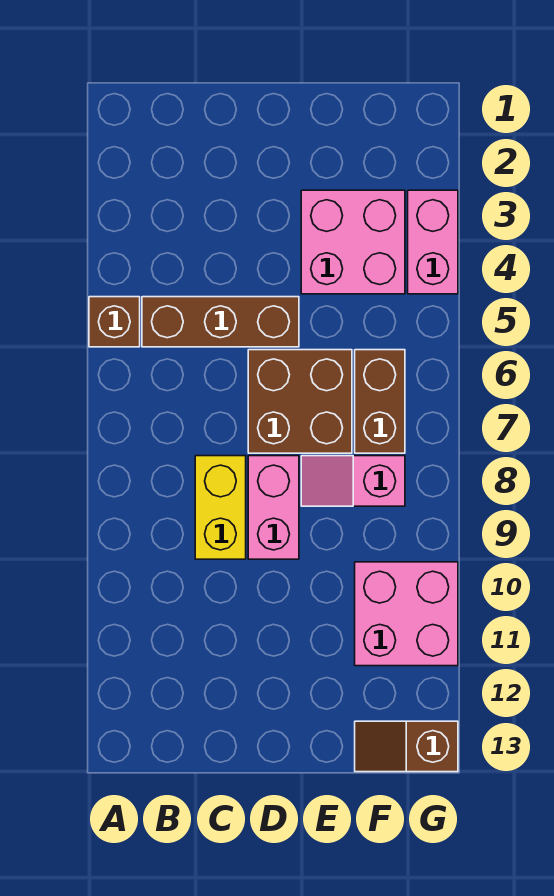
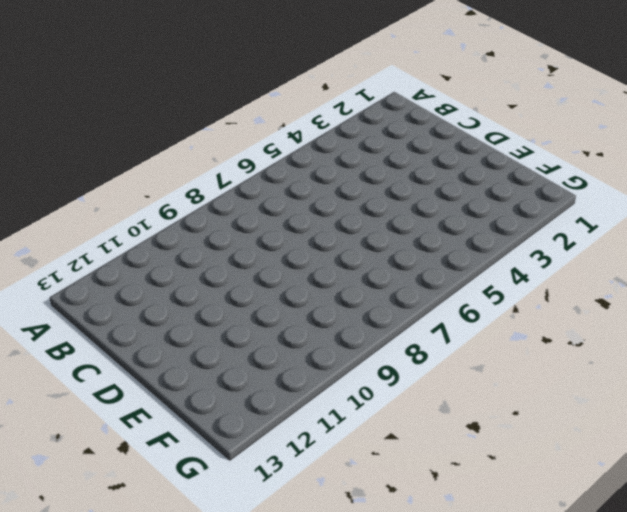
none -> brown brick A5 level 1
none -> brown brick B5:D5 level 1

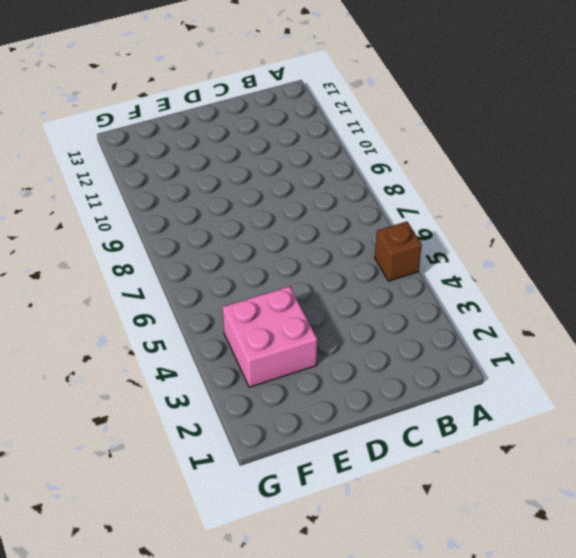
none -> brown brick B5:D5 level 1
none -> yellow brick C8:C9 level 1

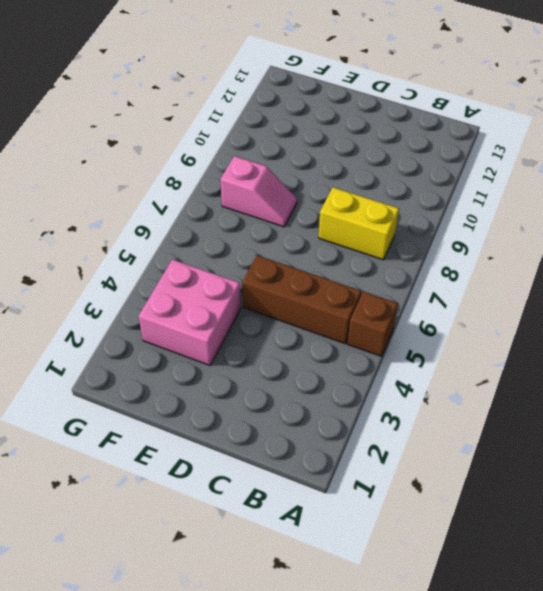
yellow brick B8:C8 level 1 -> yellow brick C8:C9 level 1
none -> brown brick D6:E7 level 1
none -> pink brick D8:D9 level 1

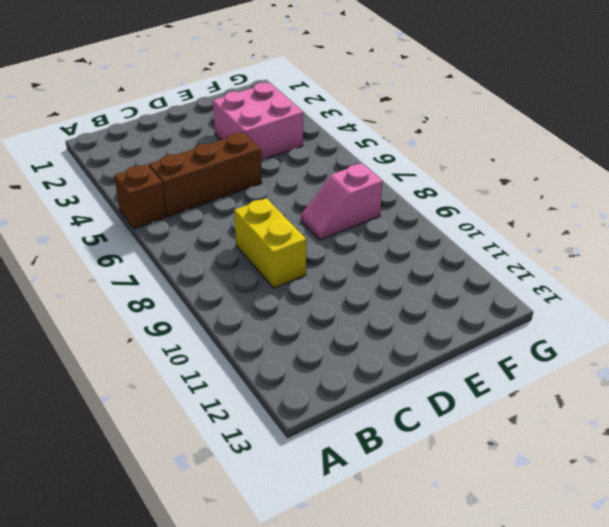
none -> brown brick D6:E7 level 1
none -> pink brick D8:D9 level 1

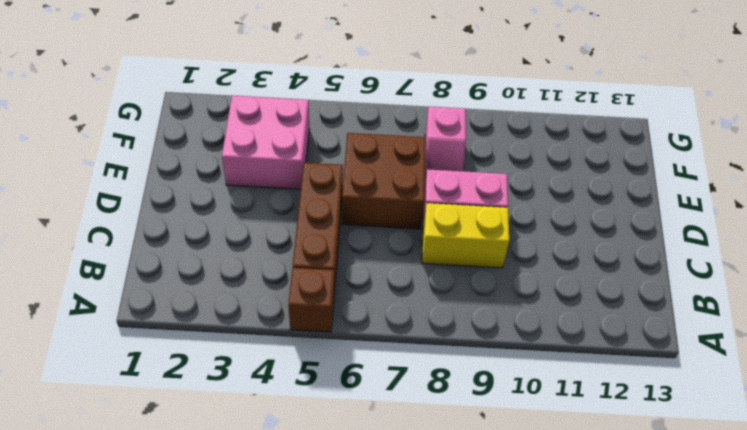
none -> brown brick F6:F7 level 1
none -> pink brick F10:G11 level 1

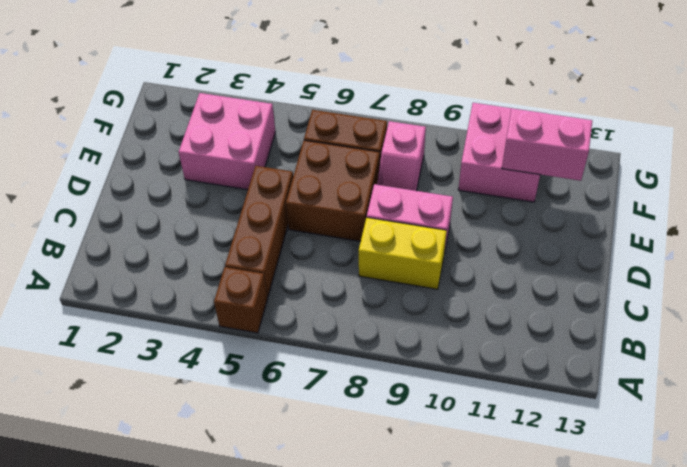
pink brick F11:F12 level 2 -> pink brick G3:G4 level 1
none -> brown slope F13:G13 level 1 top G

